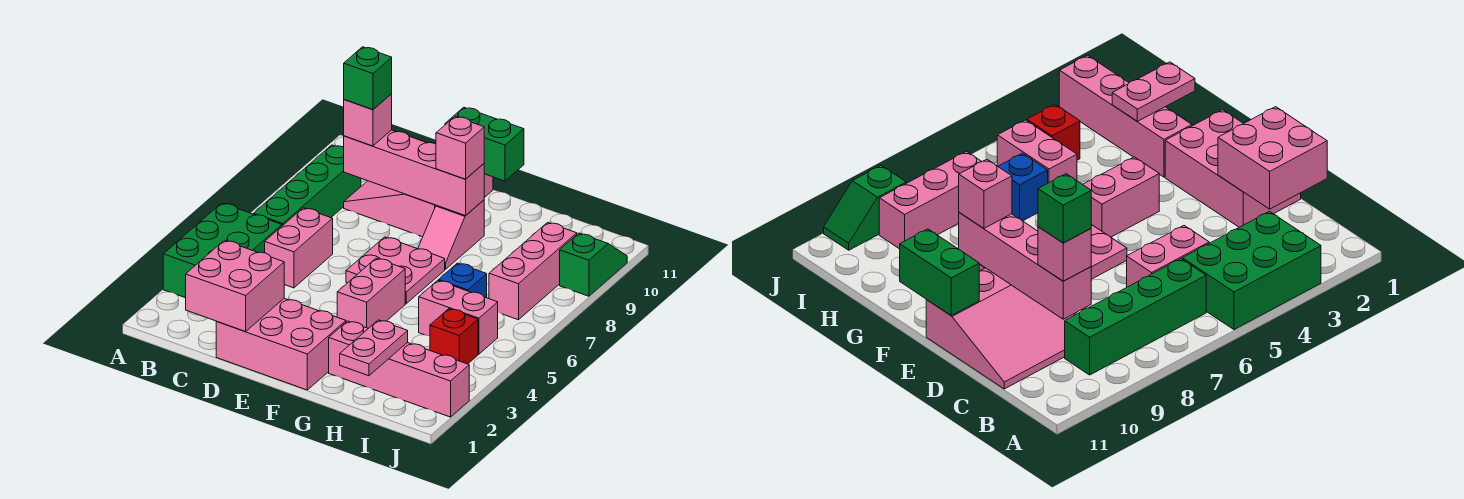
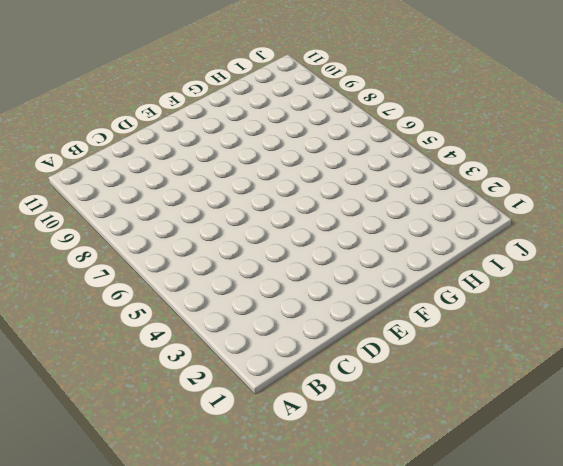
none -> green brick A3:B5 level 1
none -> green brick B6:B9 level 1
none -> pink brick C5:C6 level 1

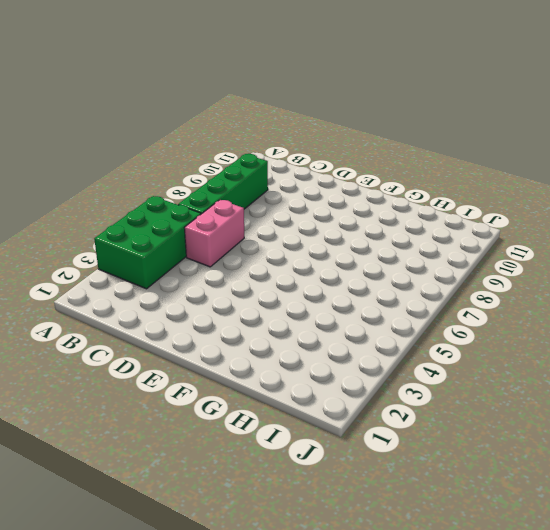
none -> pink slope C9:E11 level 1 top E
none -> pink brick D1:F2 level 1
none -> pink plate E6:F7 level 1

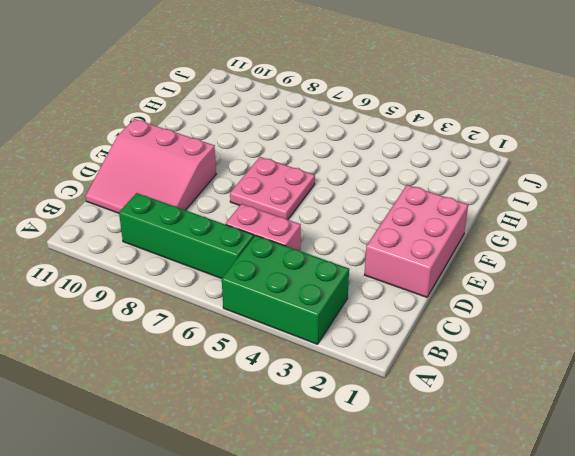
none -> pink brick F4:F5 level 1
none -> pink slope F8:F9 level 1 top 9
none -> pink brick G2:J2 level 1

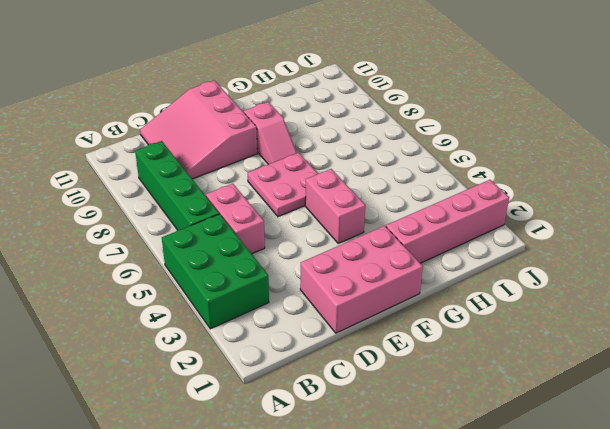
none -> pink brick H5:I5 level 1
none -> blue brick H6 level 1
none -> red brick I4 level 1

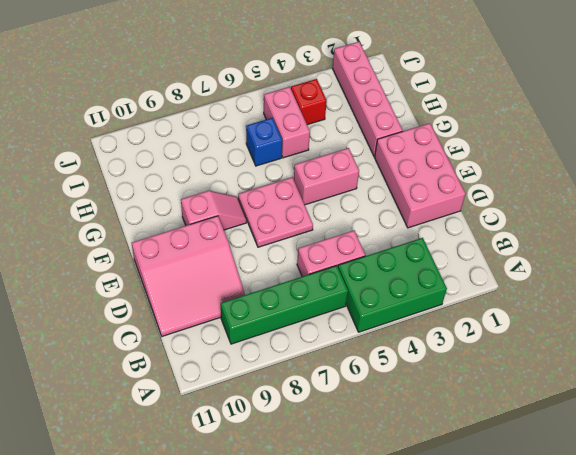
none -> pink brick I7:I9 level 1
none -> green slope J9:J10 level 1 top 9
none -> pink brick C1:D2 level 2

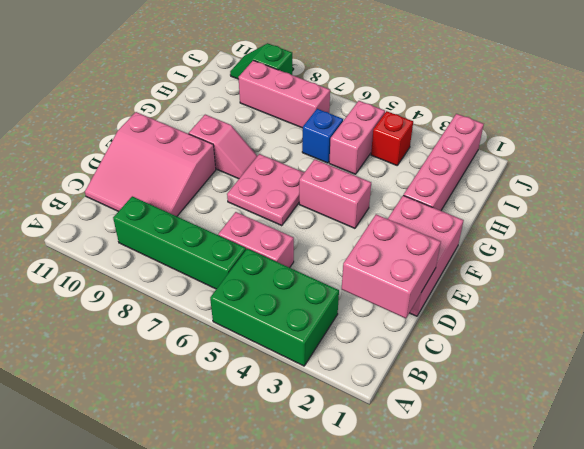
none -> pink brick C9:F9 level 2
none -> green brick E11:F11 level 2
none -> pink plate H1:H2 level 2

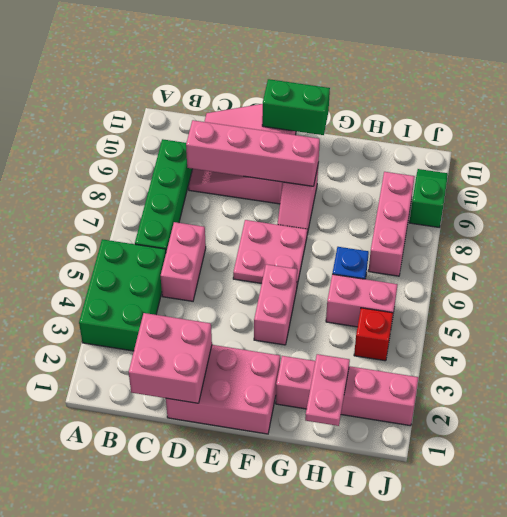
none -> pink brick C9 level 3
none -> pink brick F9 level 3
none -> green brick C9 level 4

